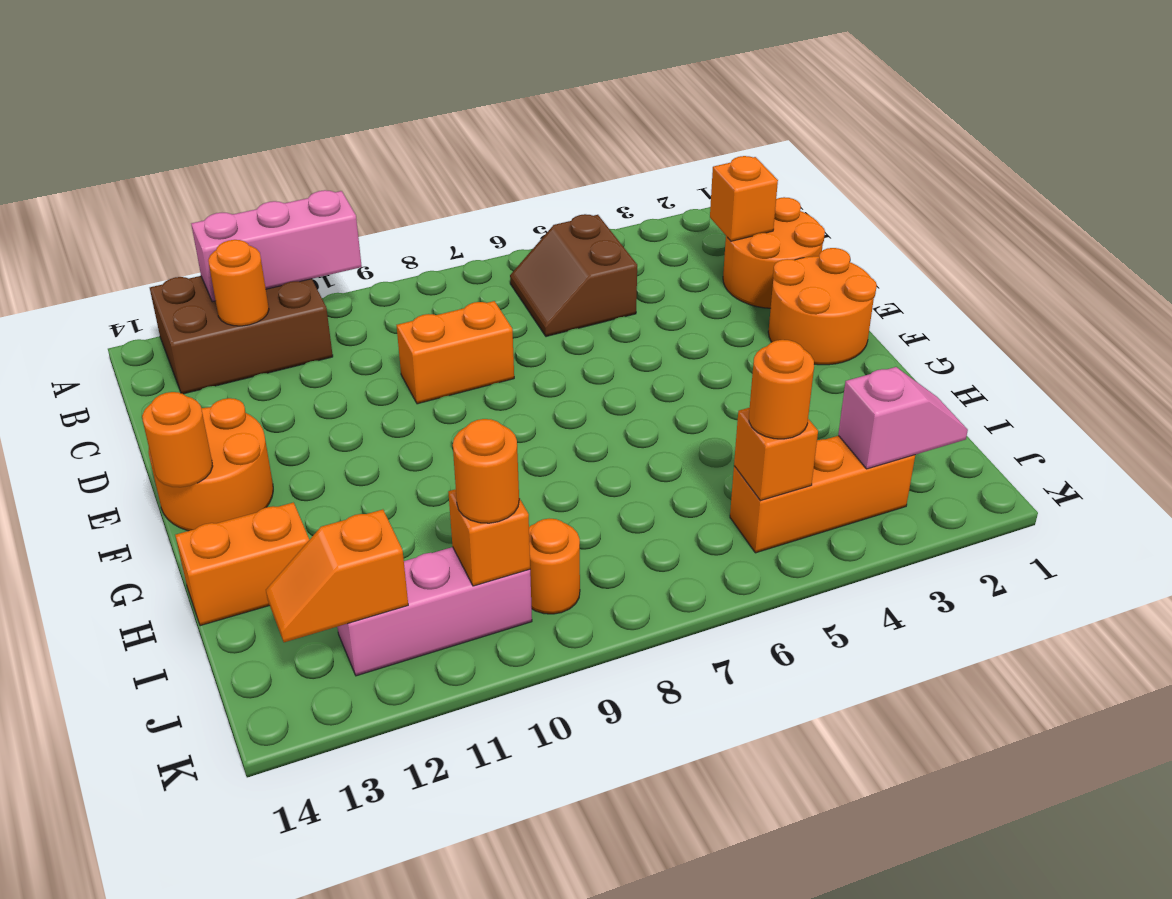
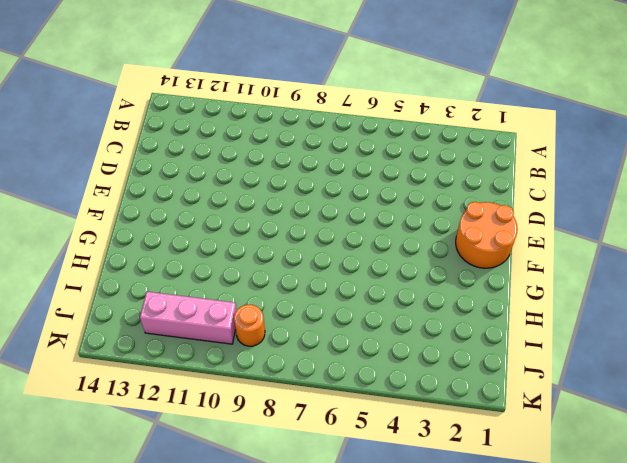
none -> brown brick A11:B13 level 1
none -> brown slope B5:C6 level 1 top 5
none -> orange round brick C1:D2 level 1

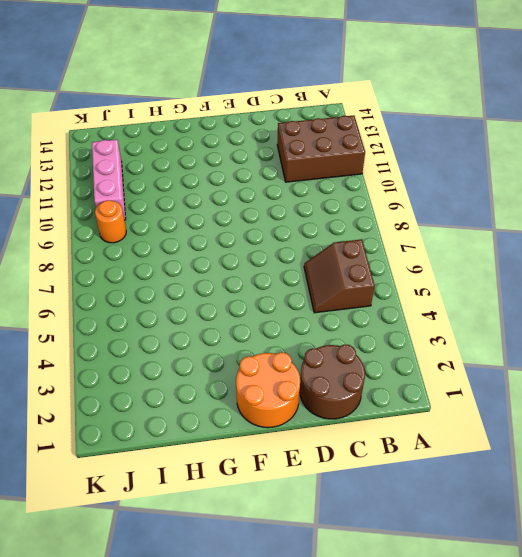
brown brick A11:C12 level 1 -> brown brick A11:B13 level 1
brown slope B5:C6 level 1 top B -> brown slope B5:C6 level 1 top 5
brown round brick C1:D2 level 1 -> orange round brick C1:D2 level 1
none -> orange brick D8:D9 level 1
none -> orange round brick E13:F14 level 1
none -> orange brick H13:H14 level 1

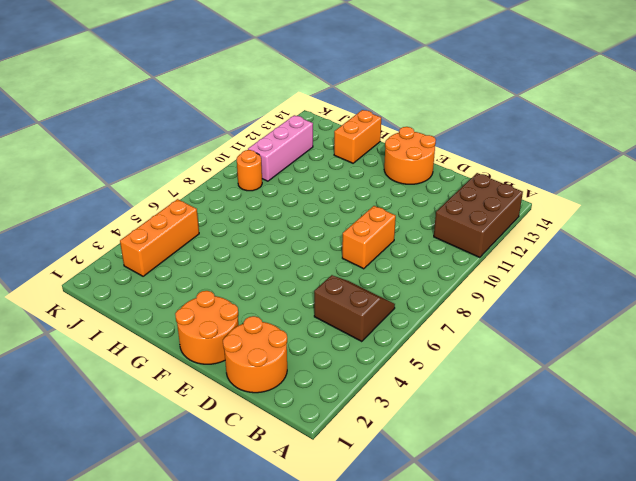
none -> pink brick A10:A12 level 2
none -> orange round brick B12 level 2
none -> orange brick C2 level 2

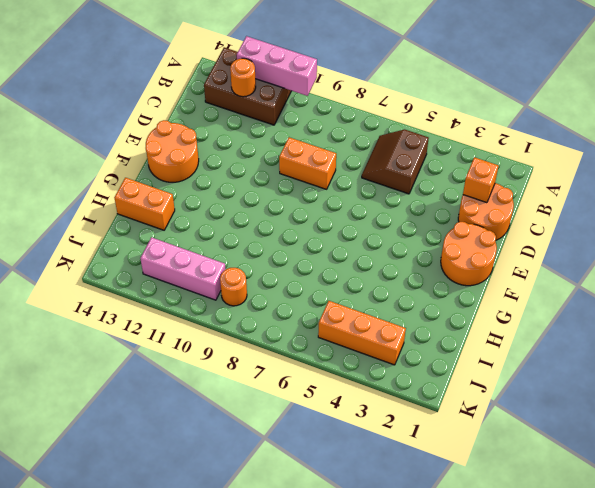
none -> orange round brick F14 level 2
none -> pink slope J2:J3 level 2 top 3
none -> orange brick J5 level 2

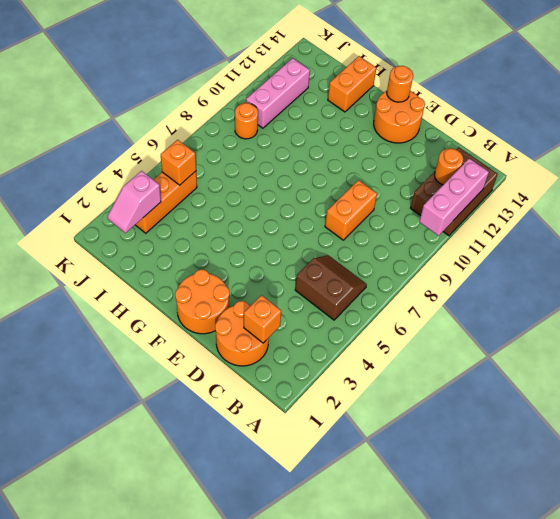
none -> orange brick J10 level 2
none -> orange slope J12:J13 level 2 top 12
none -> orange round brick J5 level 3

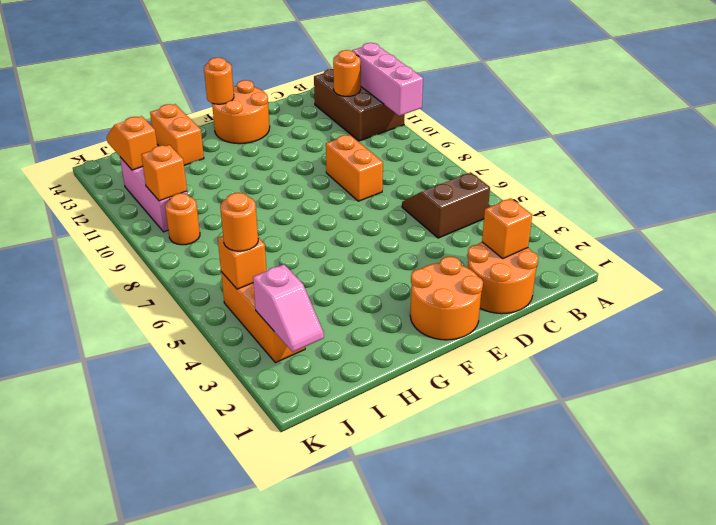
none -> orange round brick J10 level 3

